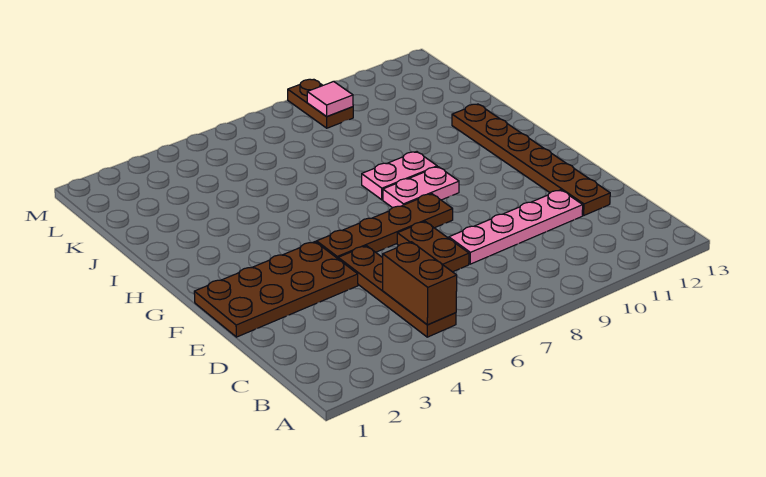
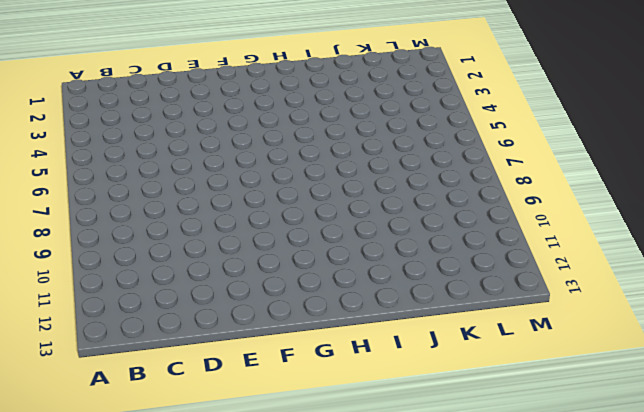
none -> brown plate B5:E5 level 1
none -> brown plate D7:E7 level 1

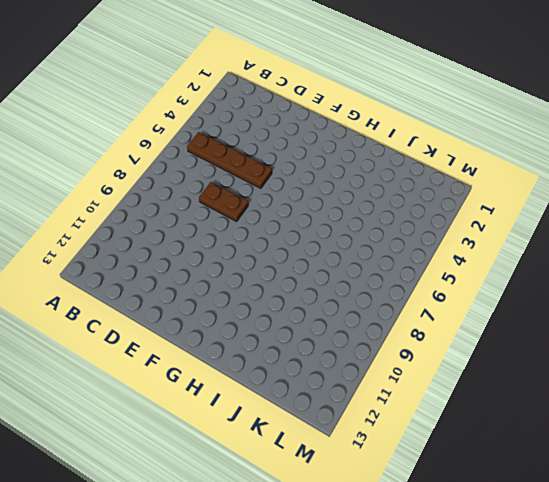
none -> pink plate D8:D11 level 1
none -> brown plate D12:I12 level 1

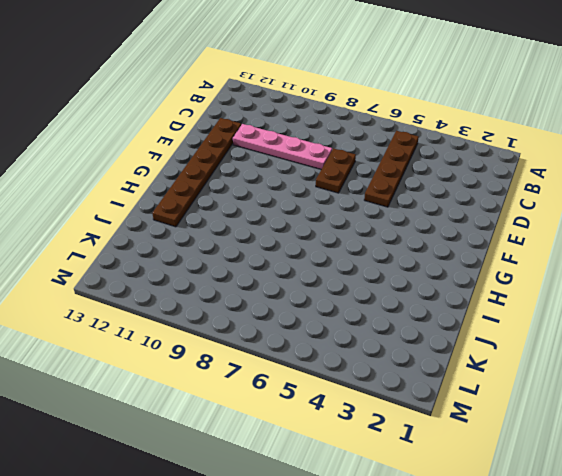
none -> brown plate E1:F4 level 1
none -> brown plate F5:F8 level 1

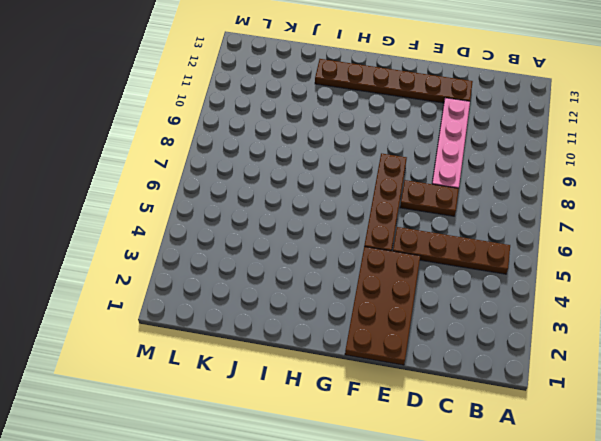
none -> pink plate G8:G9 level 1
none -> pink plate H8:H9 level 1

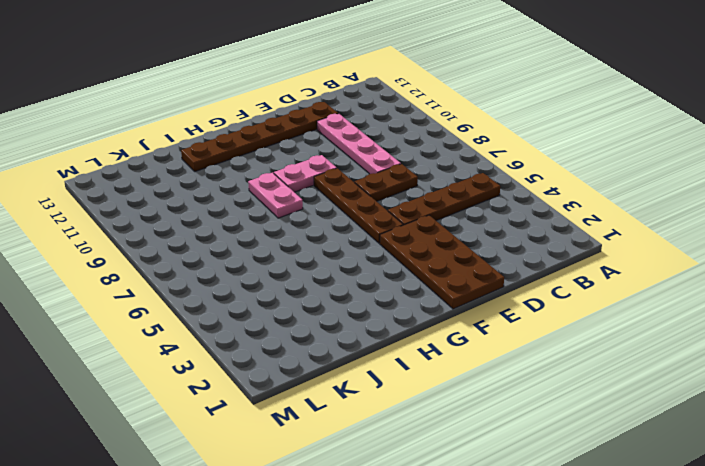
pink plate F9:G9 level 1 -> pink plate G8:G9 level 1
none -> brown plate L9:M9 level 1
none -> brown brick B5:C5 level 2

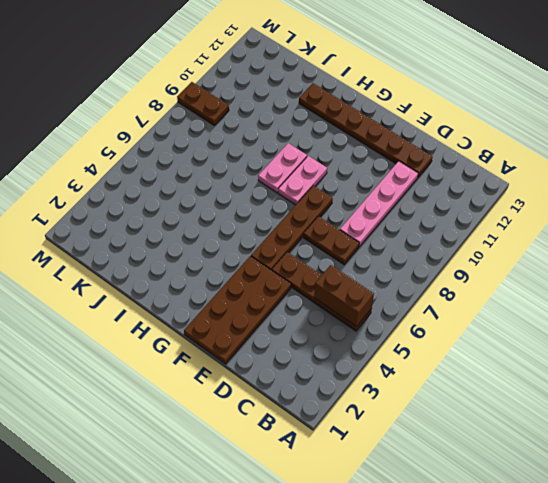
none -> pink tile L9 level 2

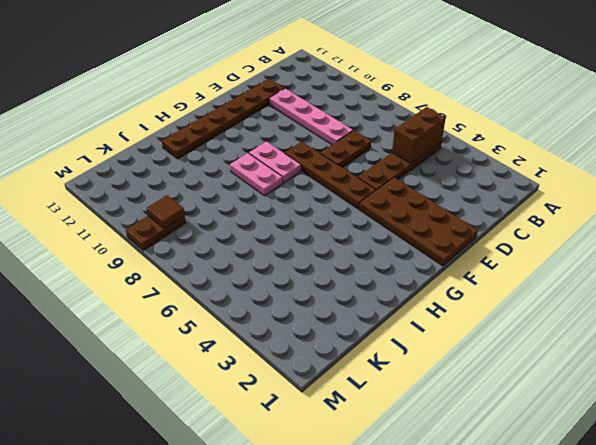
brown tile L9 level 2 -> pink tile L9 level 2

